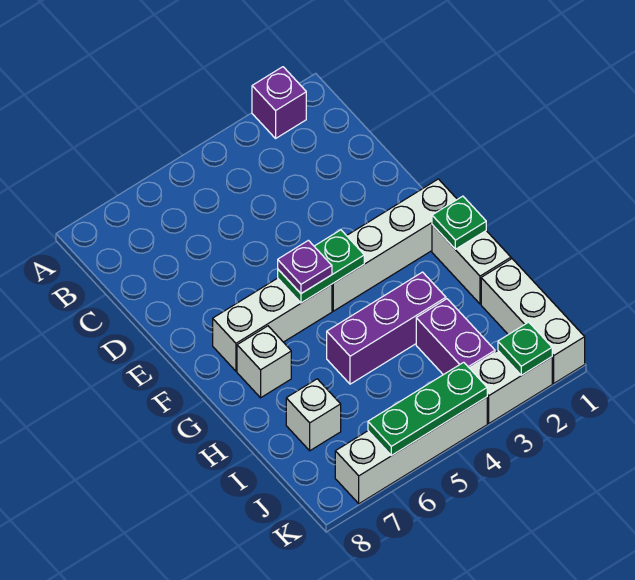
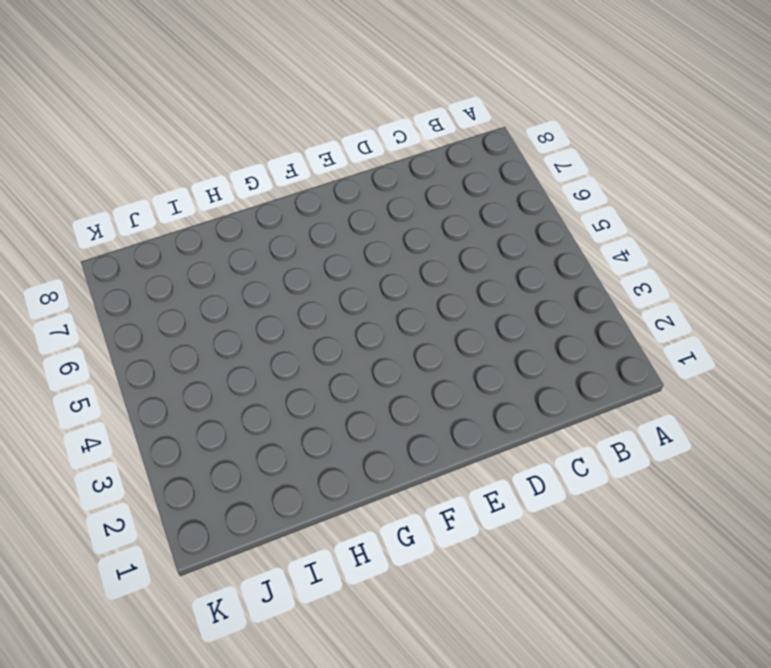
none -> purple brick A2 level 1
none -> white brick F1:F4 level 1
none -> white brick F5:F7 level 1

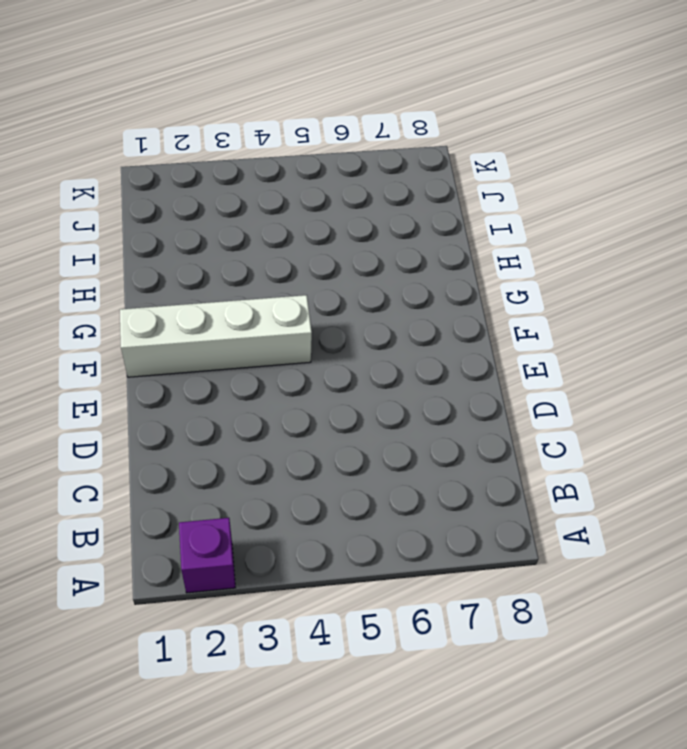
none -> white brick F5:F7 level 1
none -> white brick G1:H1 level 1
none -> white brick G7 level 1

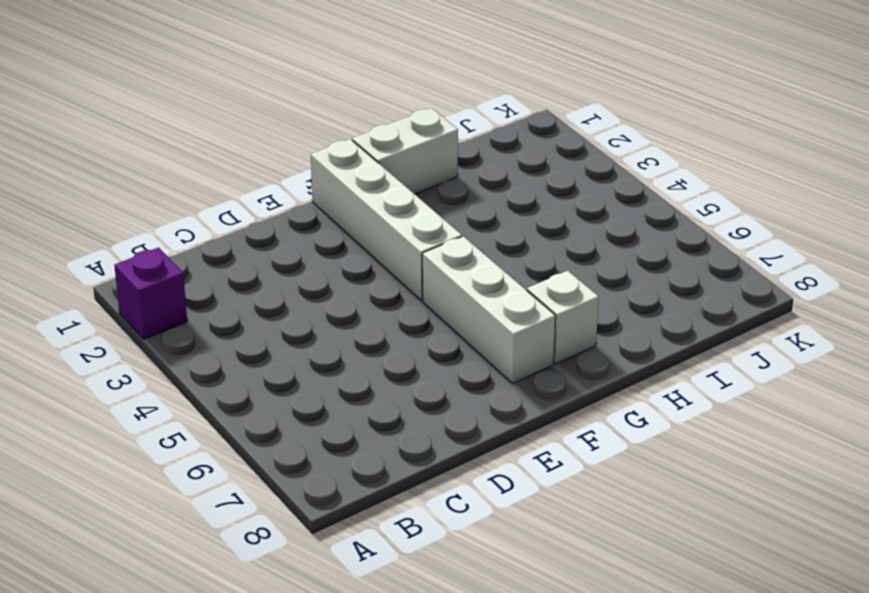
none -> purple brick H3:H5 level 1
none -> white brick I1:K1 level 1
none -> purple brick I3:J3 level 1

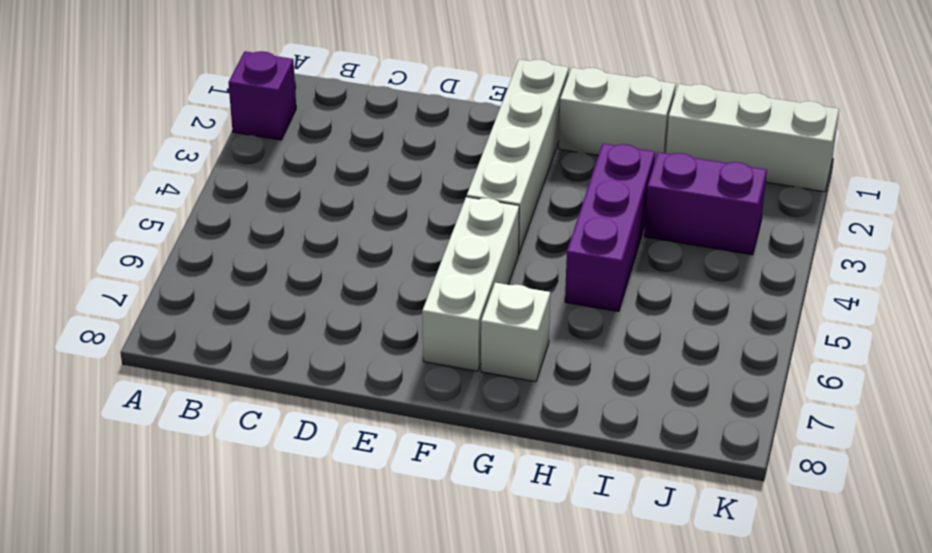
none -> white brick I7 level 1
none -> white brick K2:K3 level 1
none -> white brick K4:K7 level 1

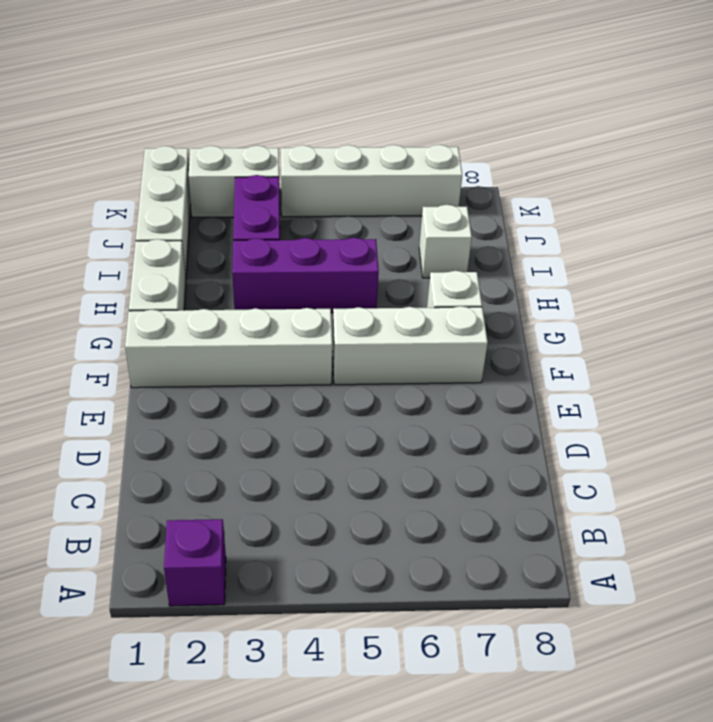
none -> green plate F4:F5 level 2
none -> green plate G1 level 2
none -> green plate K2 level 2

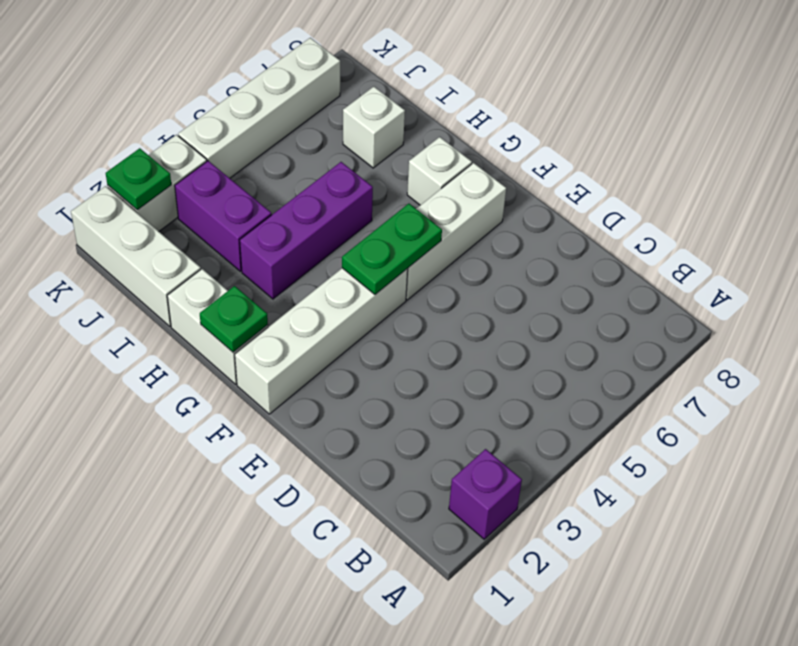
none -> green plate K4:K6 level 2
none -> purple plate F5 level 3

